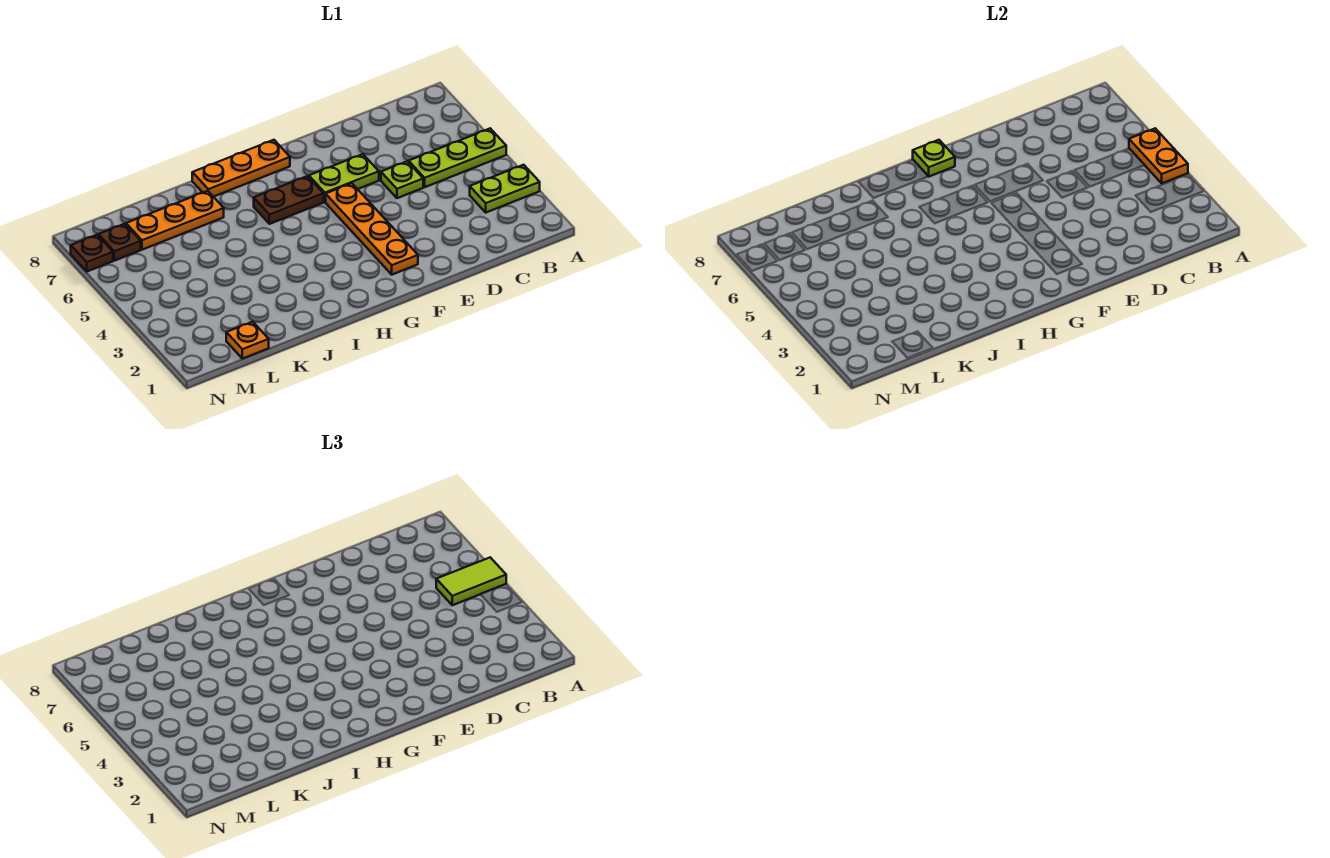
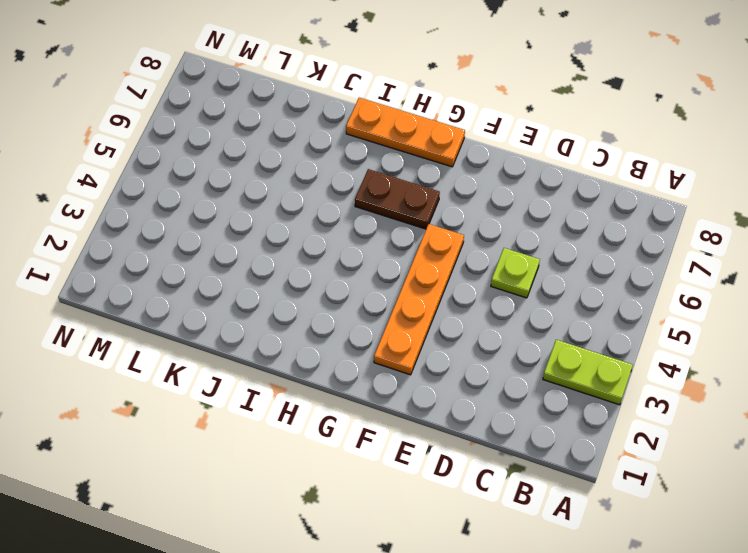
none -> lime plate A5:C5 level 1
none -> lime plate E6:F6 level 1
none -> orange plate J7:L7 level 1

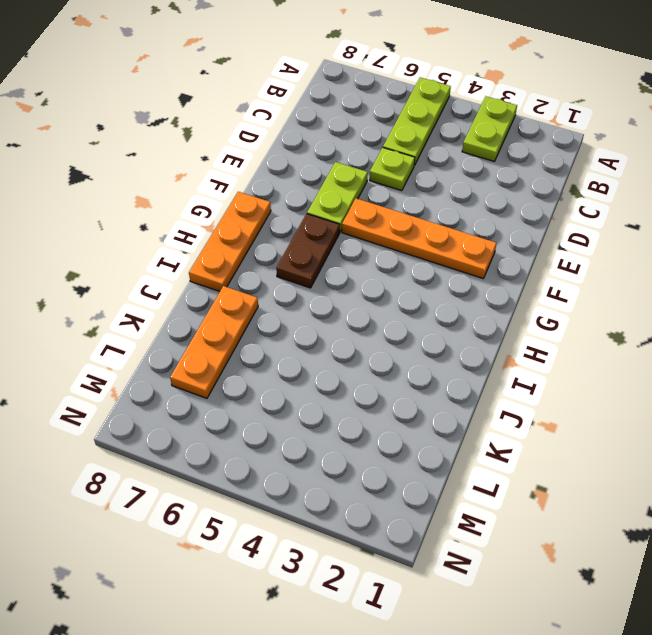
none -> orange plate L1 level 1
none -> brown plate M7 level 1
none -> brown plate N7 level 1

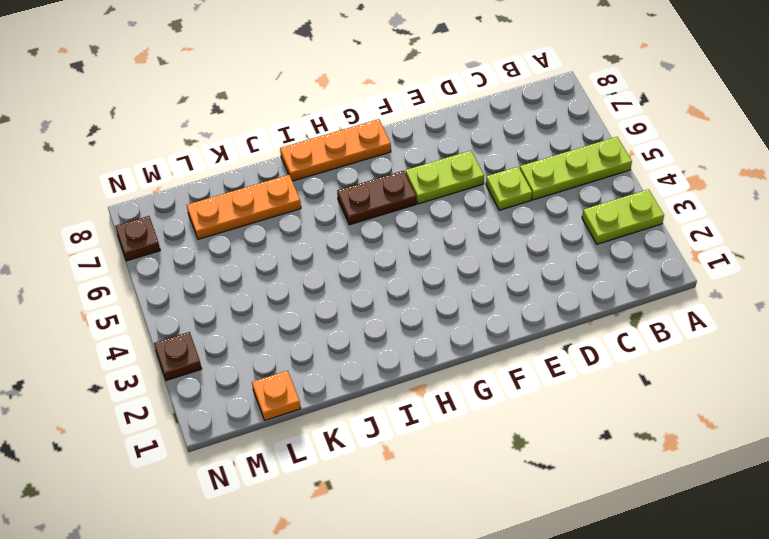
brown plate N3 level 1 -> brown plate M7 level 1
none -> orange plate F2:F5 level 1
none -> orange plate A4:A5 level 2
none -> lime plate G8 level 2

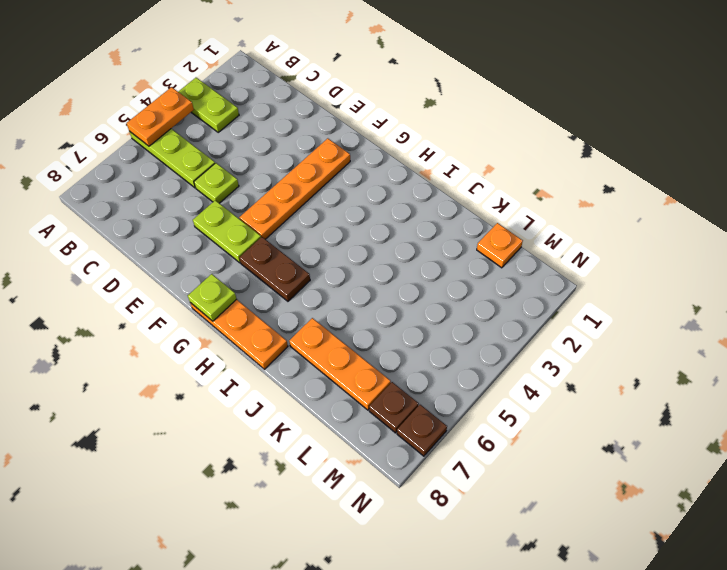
none -> lime tile A5:B5 level 3

